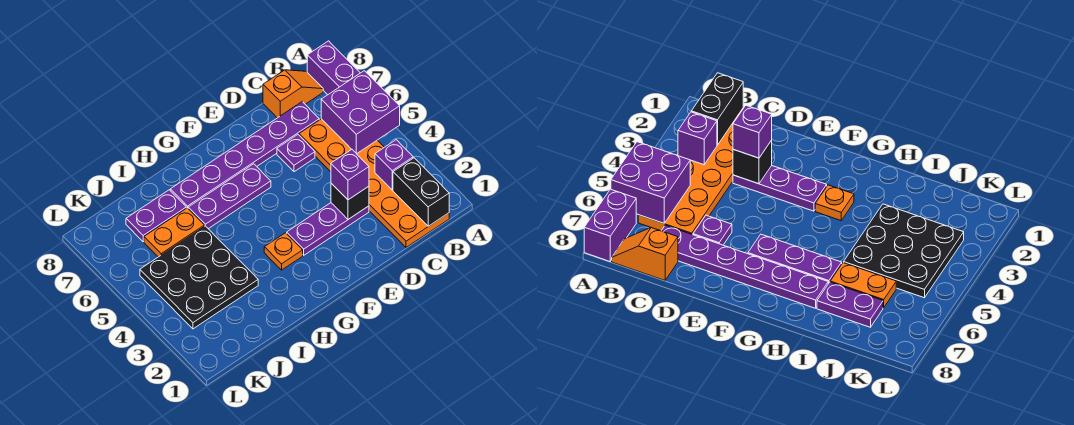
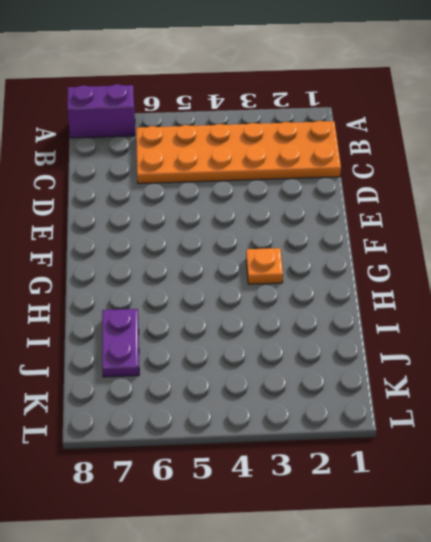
none -> orange slope B8:C8 level 1 top C
none -> purple plate C7:H7 level 1
none -> purple plate D3:F3 level 1

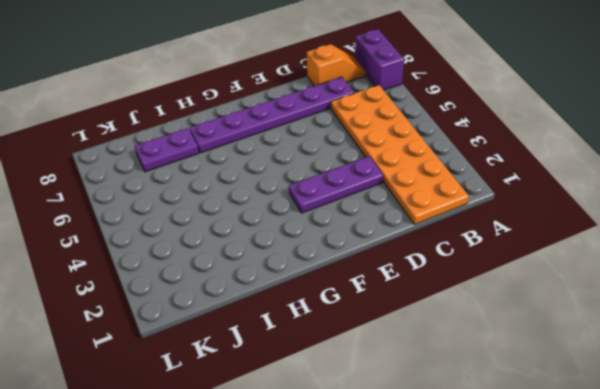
none -> purple plate D6 level 1
none -> purple plate F6:H6 level 1
none -> orange plate G3 level 1

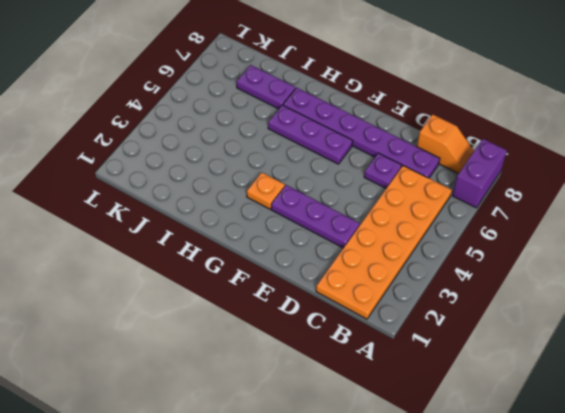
none -> black plate I3:K5 level 1
none -> orange plate I6:J6 level 1
none -> purple brick A5:B6 level 2

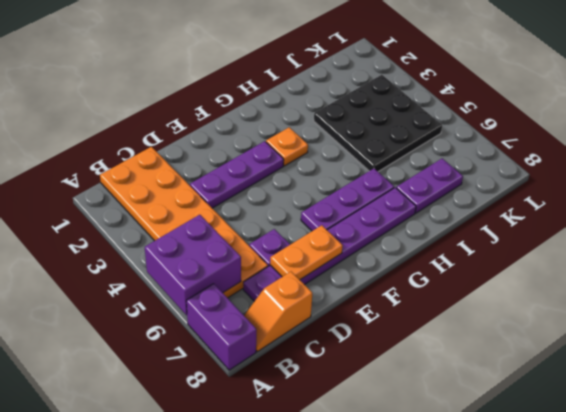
orange plate D7:E7 level 2 -> orange plate I6:J6 level 1
none -> black brick B1:B2 level 2
none -> purple brick B3 level 2
none -> black brick D3 level 2

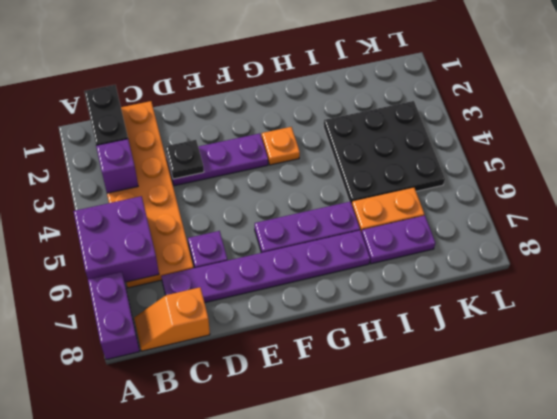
black plate D3 level 2 -> black brick D3 level 2
none -> purple brick D3 level 3

